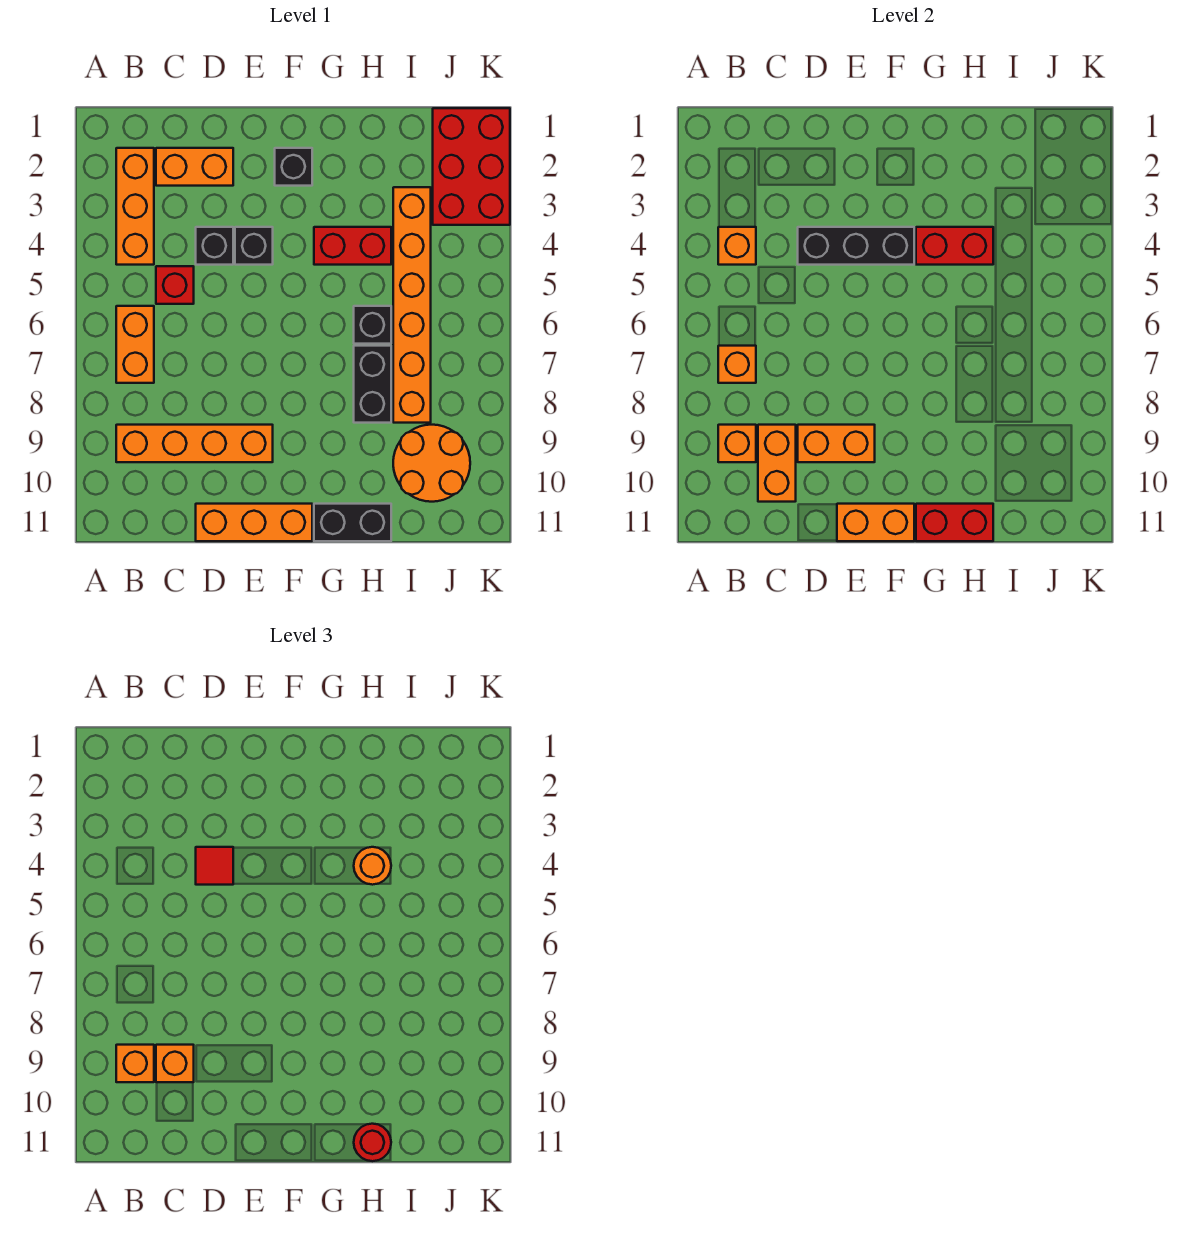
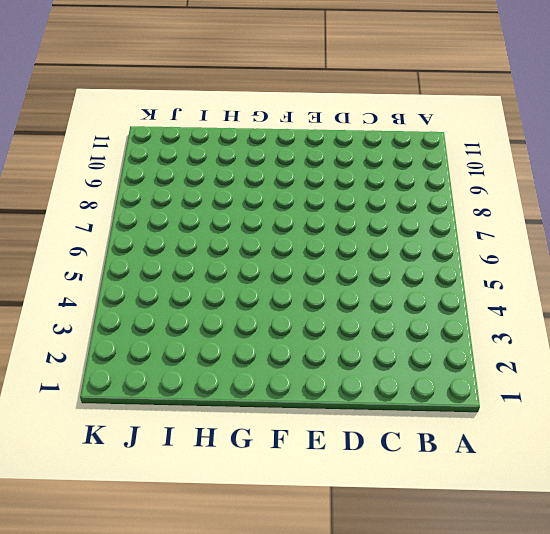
none -> orange brick B2:B4 level 1
none -> orange brick B6:B7 level 1
none -> orange brick B9:E9 level 1
none -> orange brick C2:D2 level 1

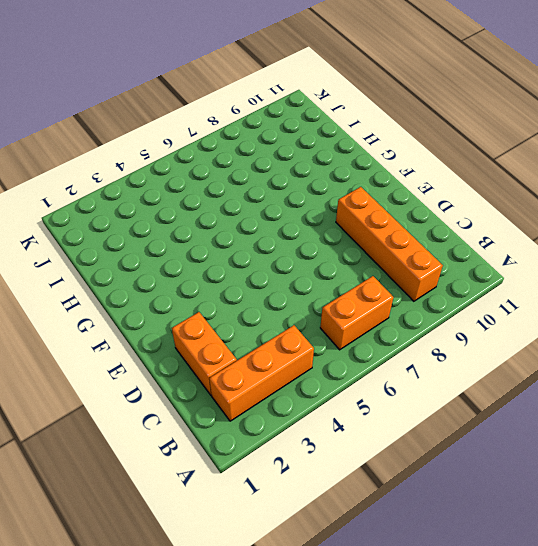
none -> red brick C5 level 1
none -> black brick D4 level 1
none -> orange brick D11:F11 level 1
none -> black brick E4 level 1

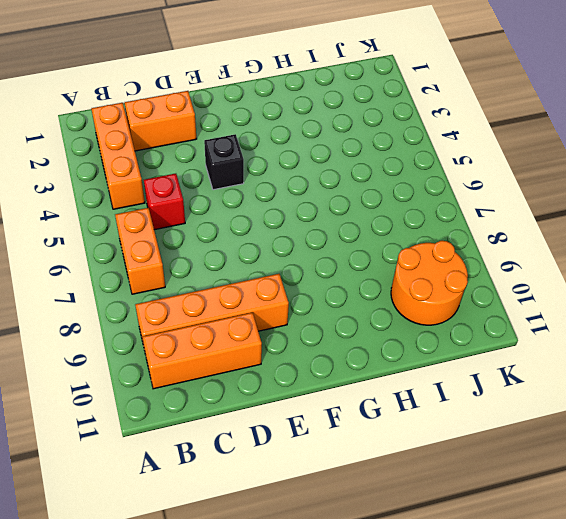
orange brick B10:D10 level 1 -> orange brick D11:F11 level 1
none -> black brick D4 level 1
none -> black brick F2 level 1
none -> red brick G4:H4 level 1
none -> black brick G11:H11 level 1

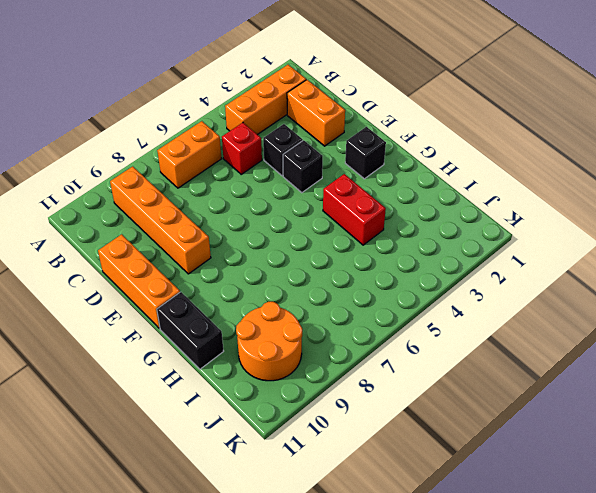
none -> black brick H6 level 1
none -> black brick H7:H8 level 1
none -> orange brick I3:I8 level 1
none -> red brick J1:K3 level 1

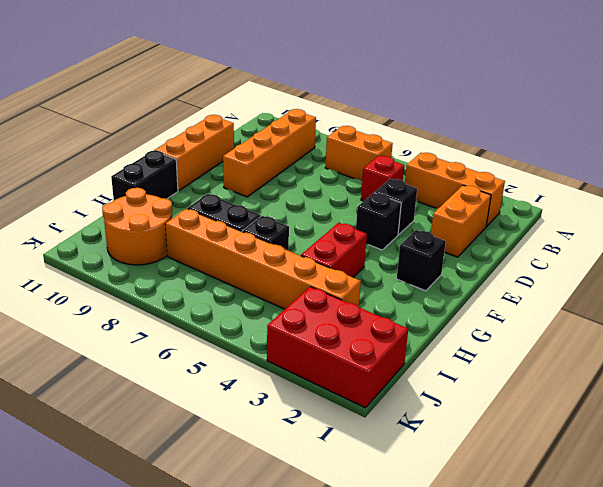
none -> orange brick B4 level 2
none -> orange brick B7 level 2
none -> orange brick B9 level 2
none -> orange brick C9:C10 level 2

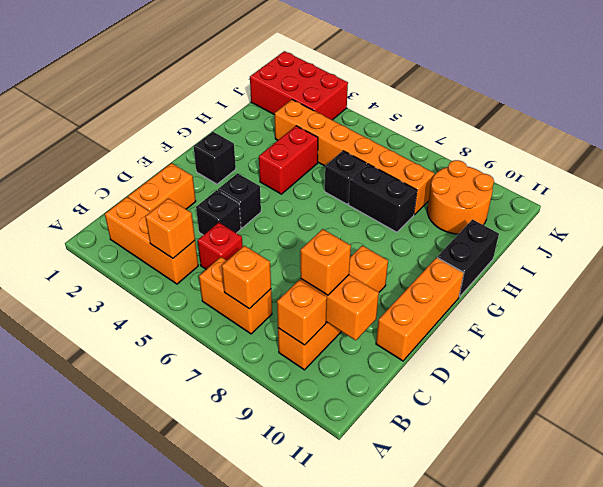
none -> black brick D4:F4 level 2
none -> orange brick D9:E9 level 2
none -> orange brick E11:F11 level 2
none -> red brick G4:H4 level 2

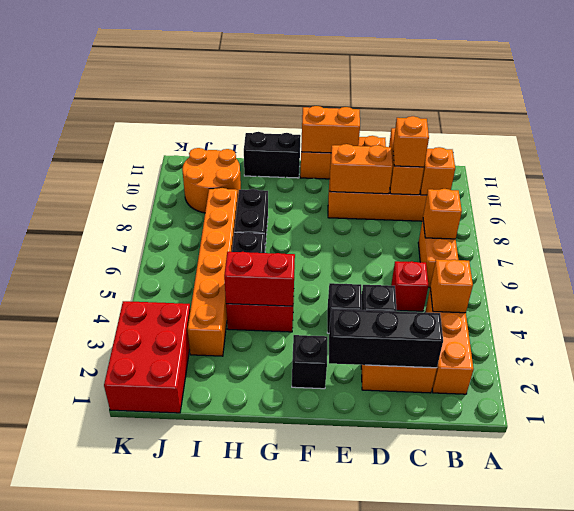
black brick C2:E2 level 2 -> black brick D4:F4 level 2
none -> red brick G11:H11 level 2
none -> orange brick B9 level 3
none -> red tile D4 level 3
none -> orange round brick H4 level 3

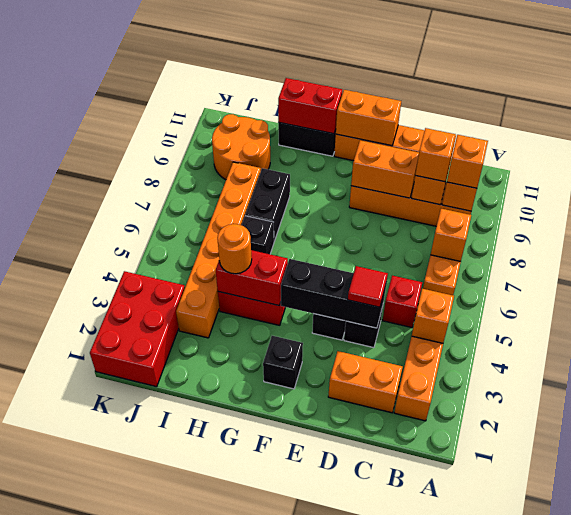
none -> red round brick H11 level 3

